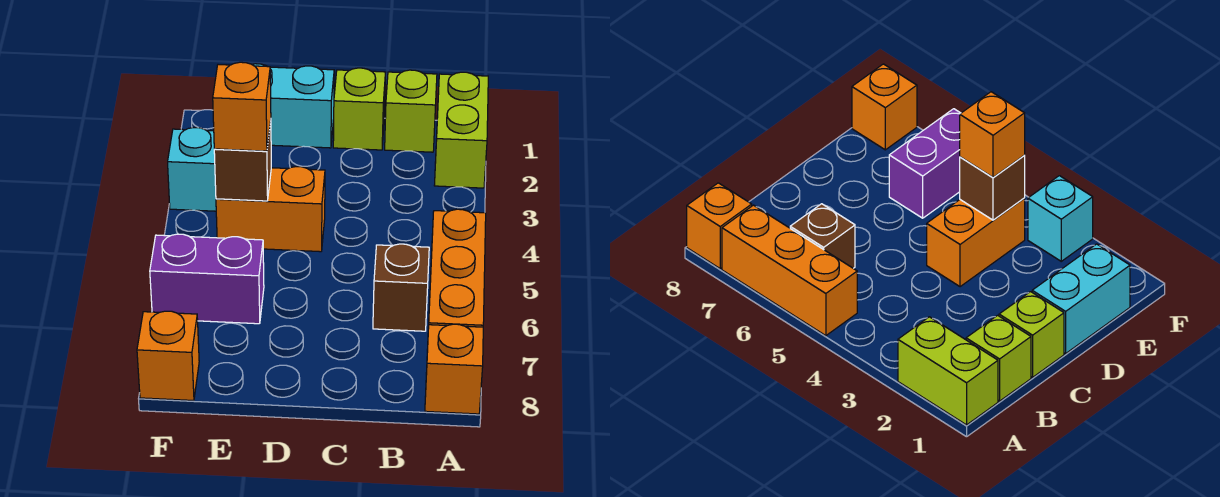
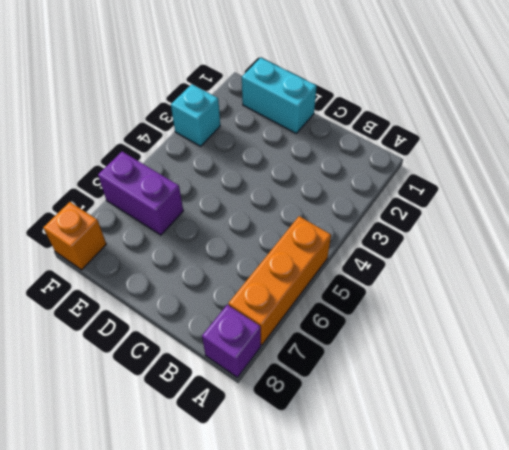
purple brick A8 level 1 -> orange brick A8 level 1
none -> lime brick A1:A2 level 1
none -> lime brick B1 level 1
none -> brown brick B6 level 1

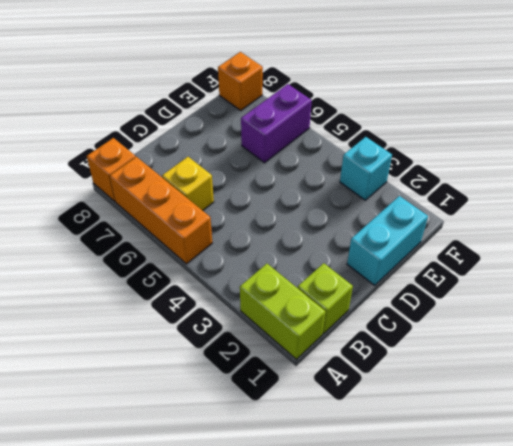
yellow brick B6 level 1 -> brown brick B6 level 1
none -> lime brick C1 level 1
none -> orange brick D4:E4 level 1
none -> brown brick E4 level 2

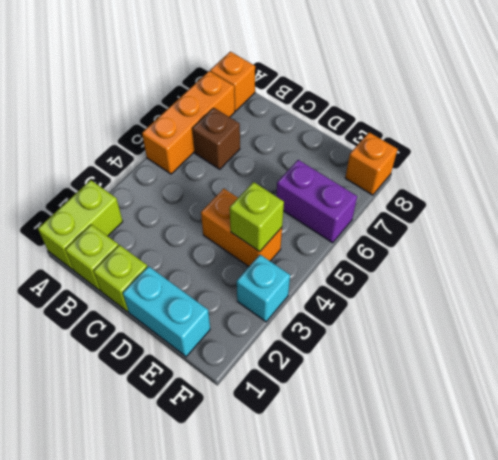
lime brick E4 level 2 -> brown brick E4 level 2
none -> orange brick E4 level 3

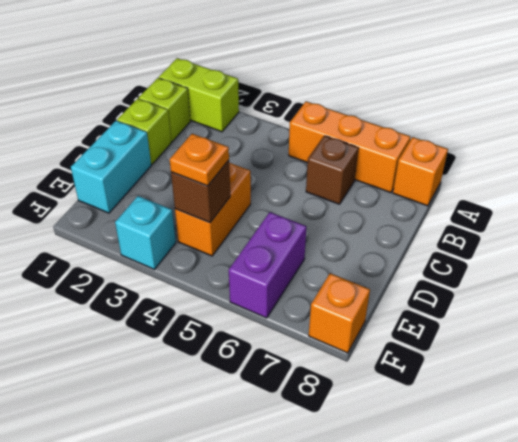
orange plate E4 level 3 -> orange brick E4 level 3

